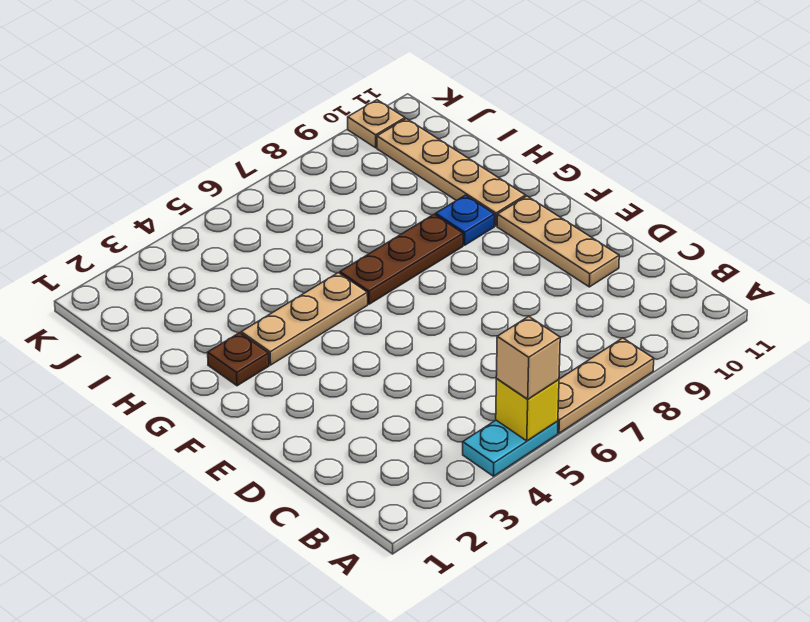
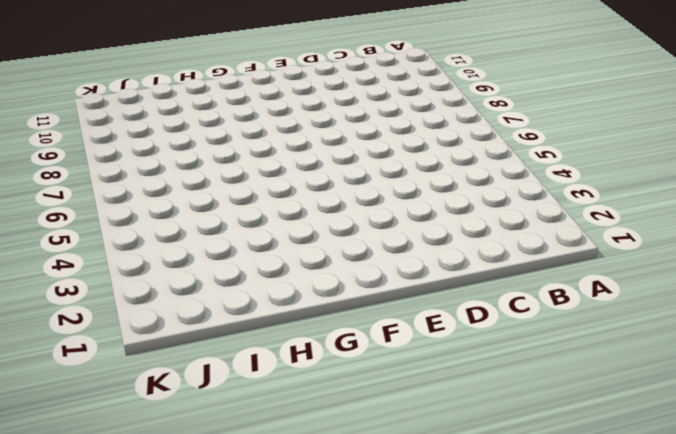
none -> cyan plate A4:A5 level 1
none -> tan plate A6:A8 level 1

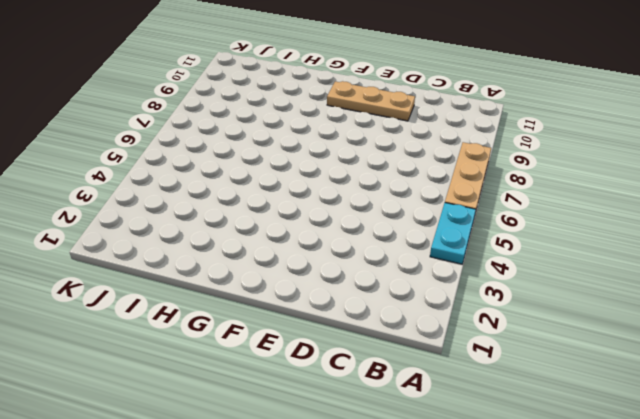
none -> brown plate G2 level 1
none -> tan plate G3:G5 level 1

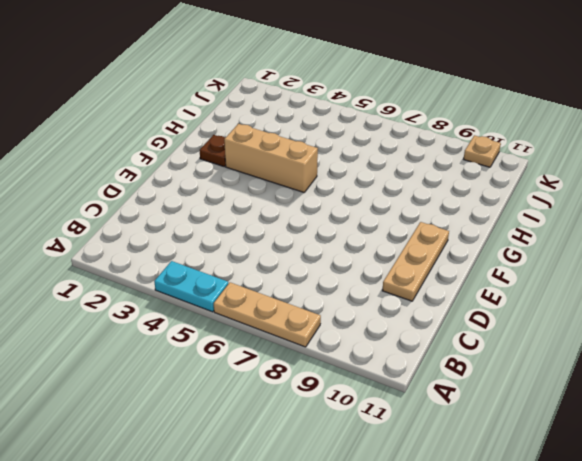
tan brick G3:G5 level 1 -> tan plate G3:G5 level 1
none -> brown plate G6:G8 level 1
none -> blue plate G9 level 1

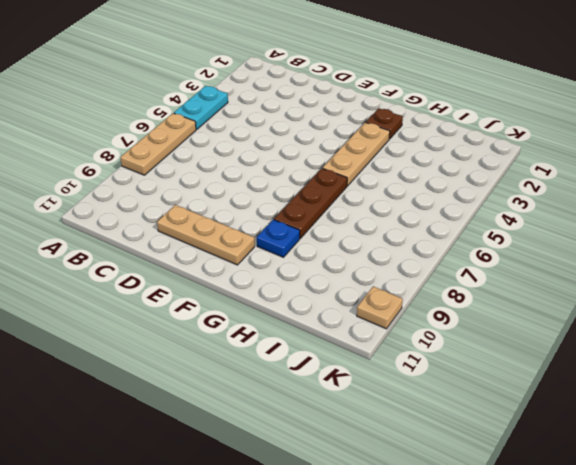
none -> tan plate G10:J10 level 1
none -> yellow brick A5 level 2

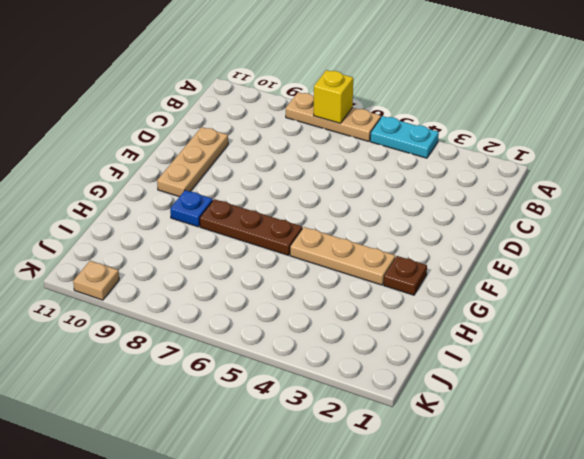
yellow brick A7 level 2 -> yellow brick A5 level 2
none -> tan plate G10:J10 level 1
none -> tan brick A5 level 3

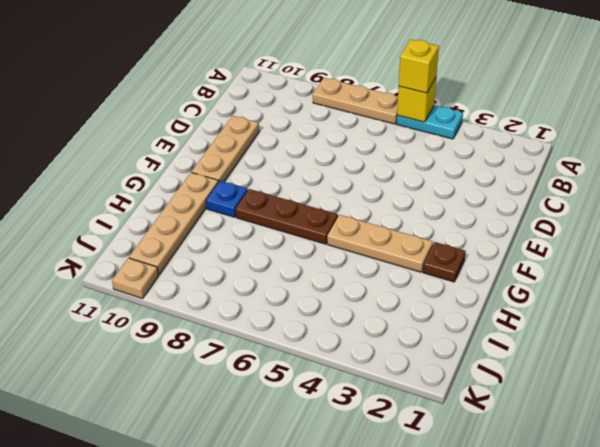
yellow brick A5 level 3 -> tan brick A5 level 3

